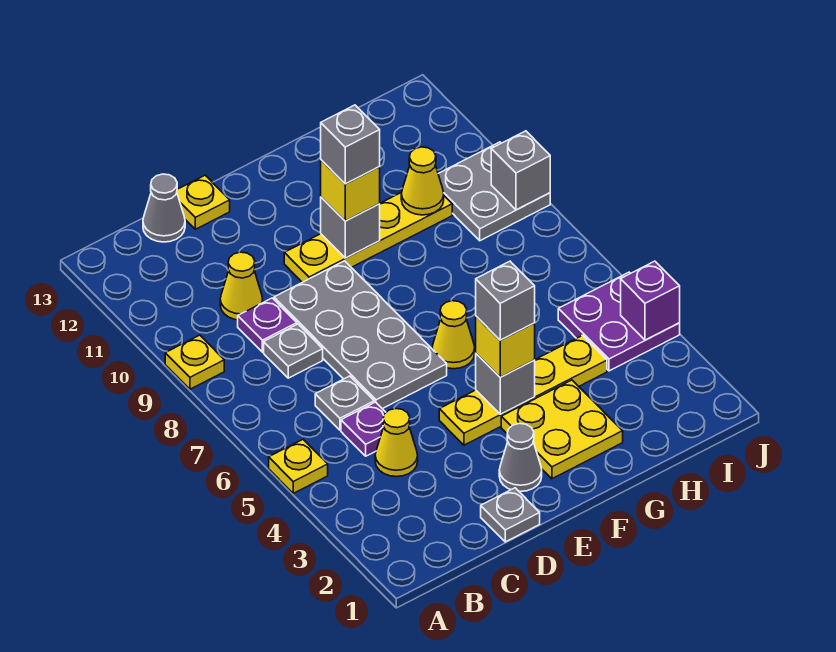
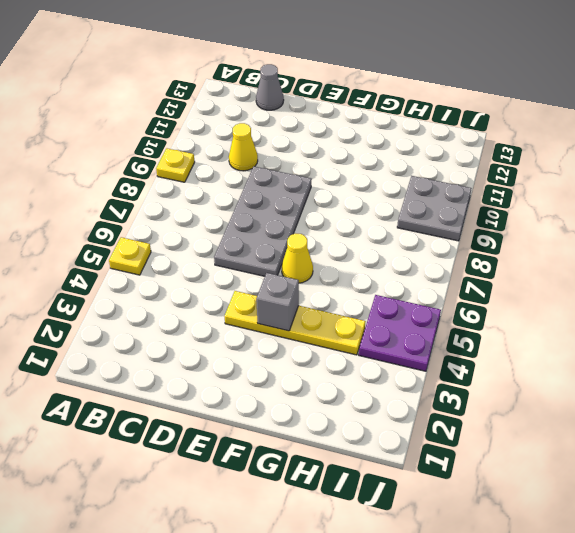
none -> yellow cone C4 level 1
none -> purple plate C5 level 1
none -> grey plate C6 level 1

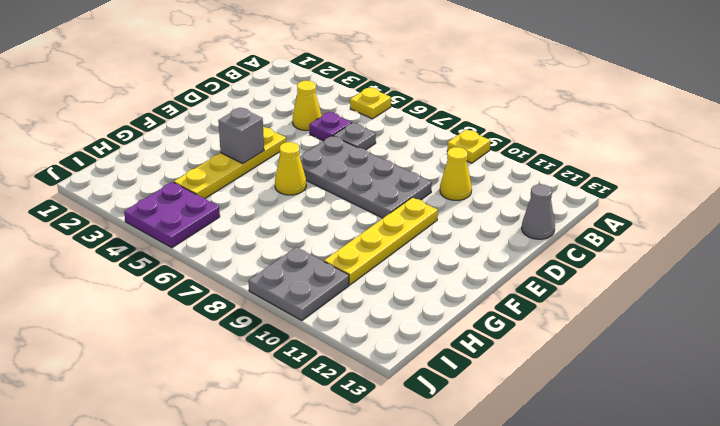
none -> grey plate C8 level 1
none -> purple plate C9 level 1
none -> grey plate D1 level 1

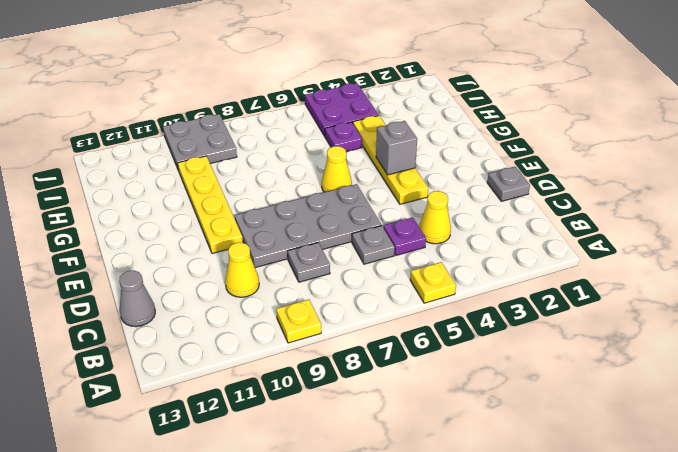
purple plate H5 level 1 -> purple plate C9 level 1
none -> yellow plate D13 level 1
none -> grey cone E2 level 1
none -> yellow plate F2:G3 level 1

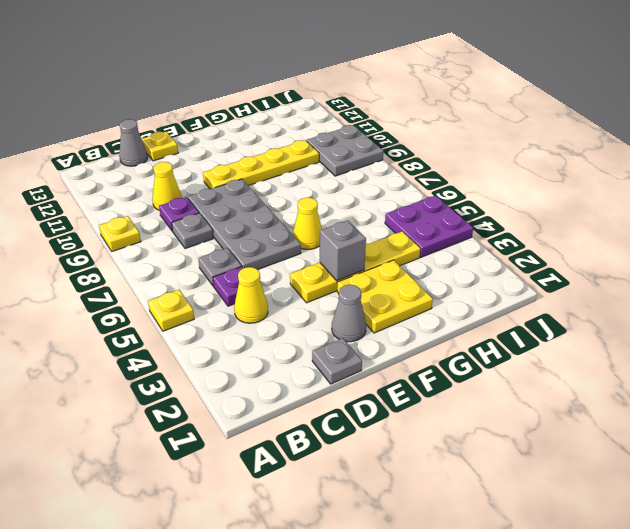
none -> grey brick F10 level 2
none -> yellow cone H10 level 2
none -> purple brick J4 level 2

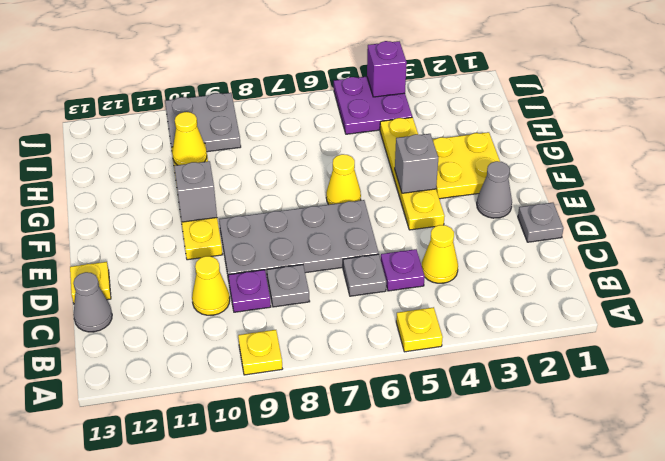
none -> grey brick J9 level 2
none -> yellow brick F4 level 3
none -> yellow brick F10 level 3

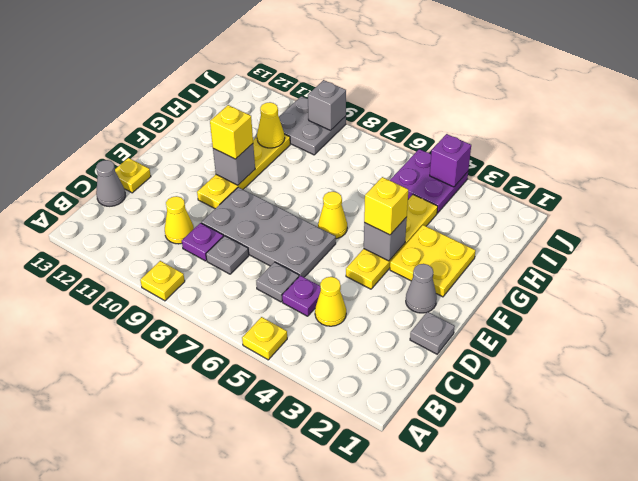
none -> grey brick F4 level 4
none -> grey brick F10 level 4

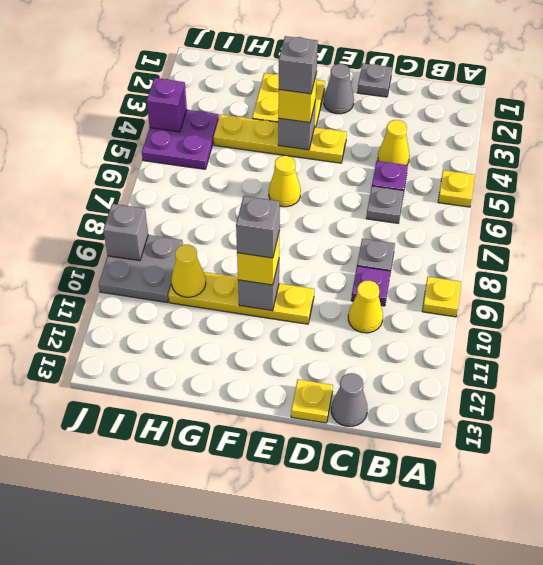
none -> grey plate D6:E9 level 1

